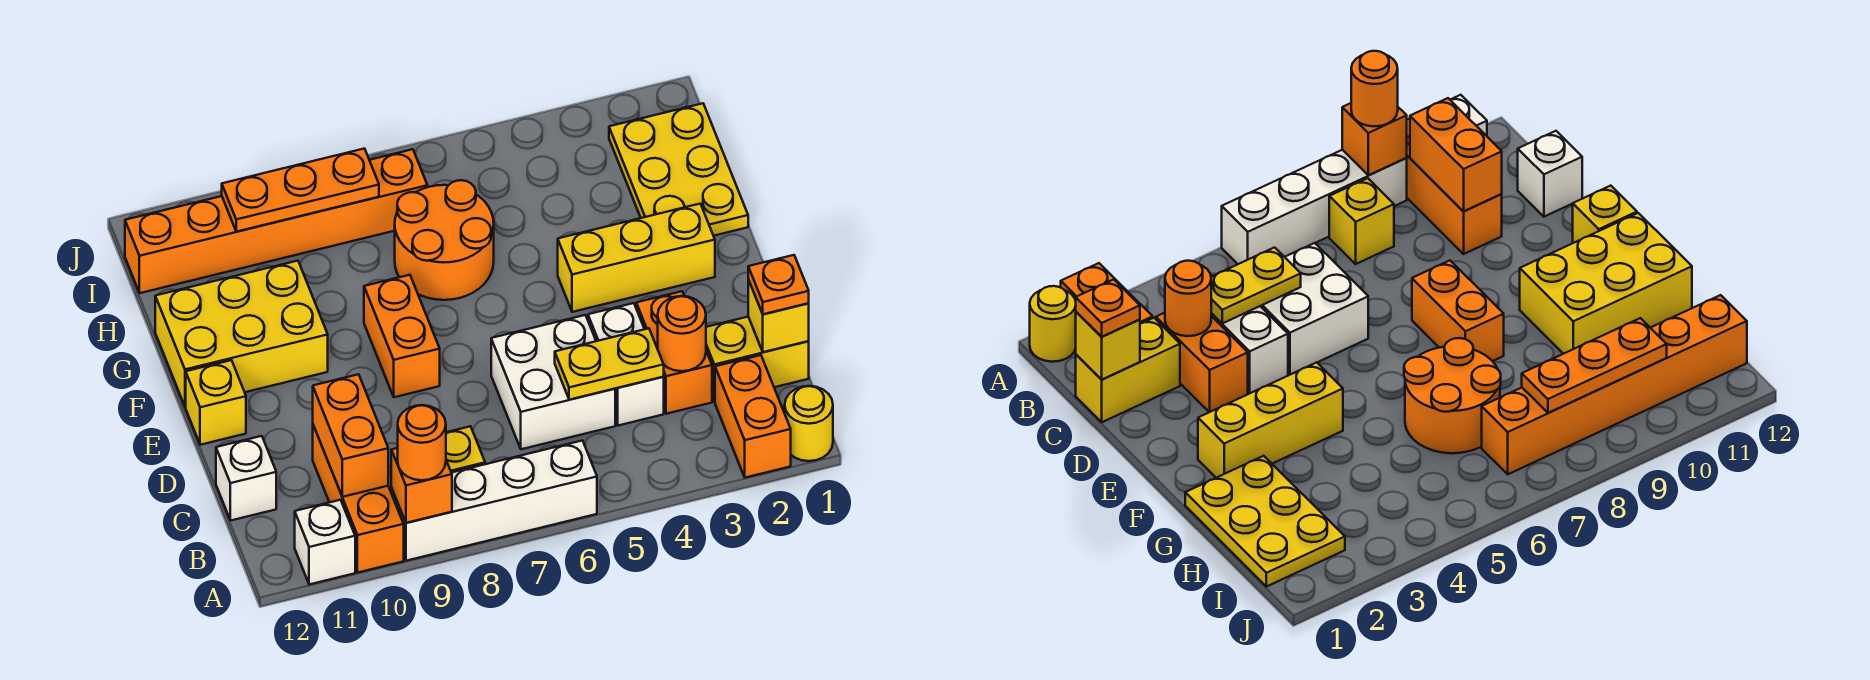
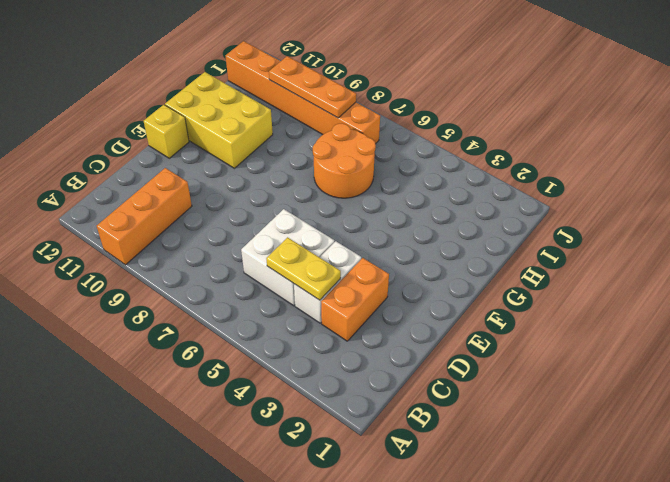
none -> yellow round brick A1 level 1
none -> orange brick A2:B2 level 1
none -> white brick A6:A9 level 1

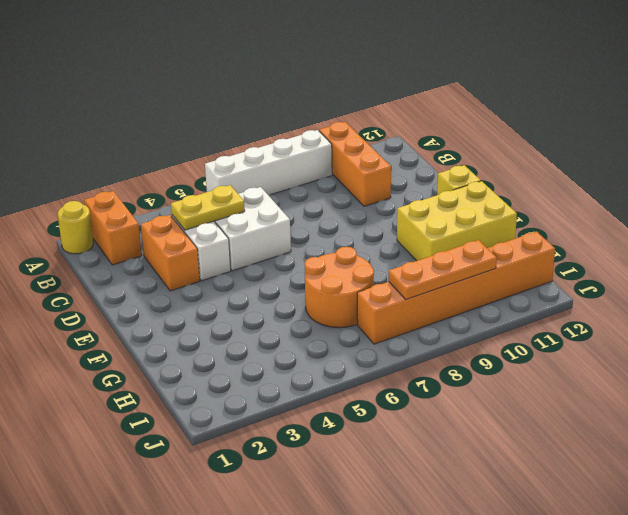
none -> white brick A11 level 1
none -> yellow brick B8 level 1
none -> yellow brick C1:C2 level 1

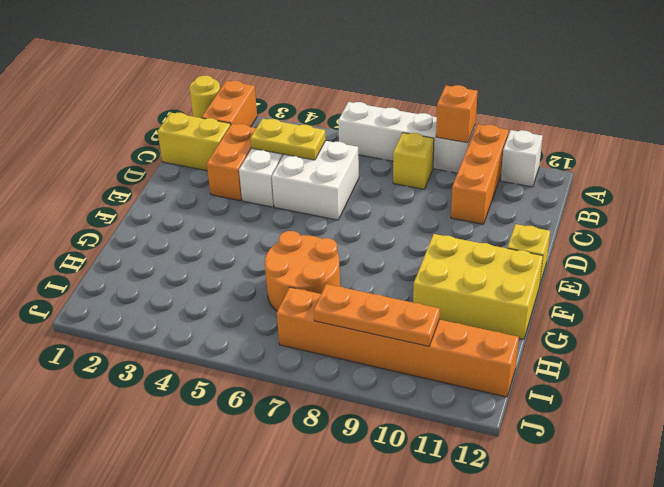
none -> white brick C12 level 1
none -> orange brick E8:F8 level 1
none -> yellow brick F2:F4 level 1

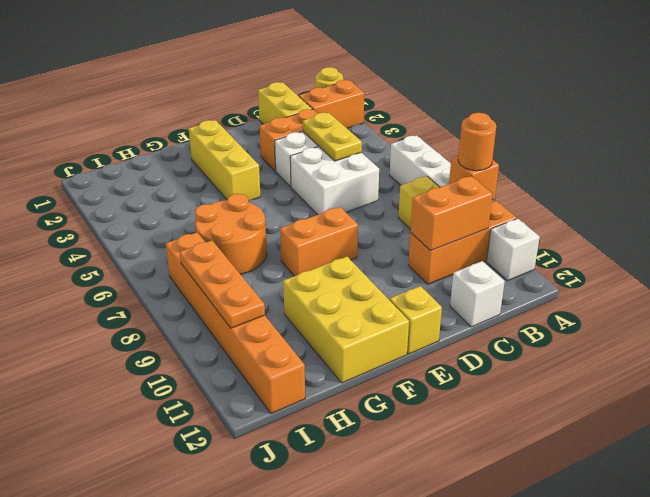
none -> yellow plate G1:I2 level 1
none -> yellow brick C1 level 2
none -> orange round brick C3 level 2

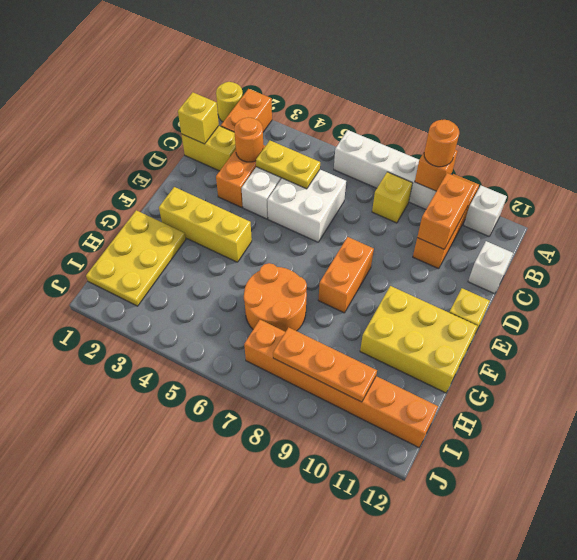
none -> orange plate C1 level 3

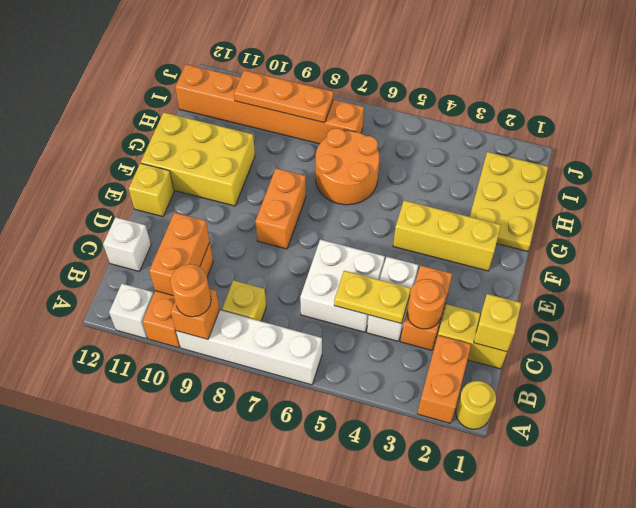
none -> orange plate C1 level 3

